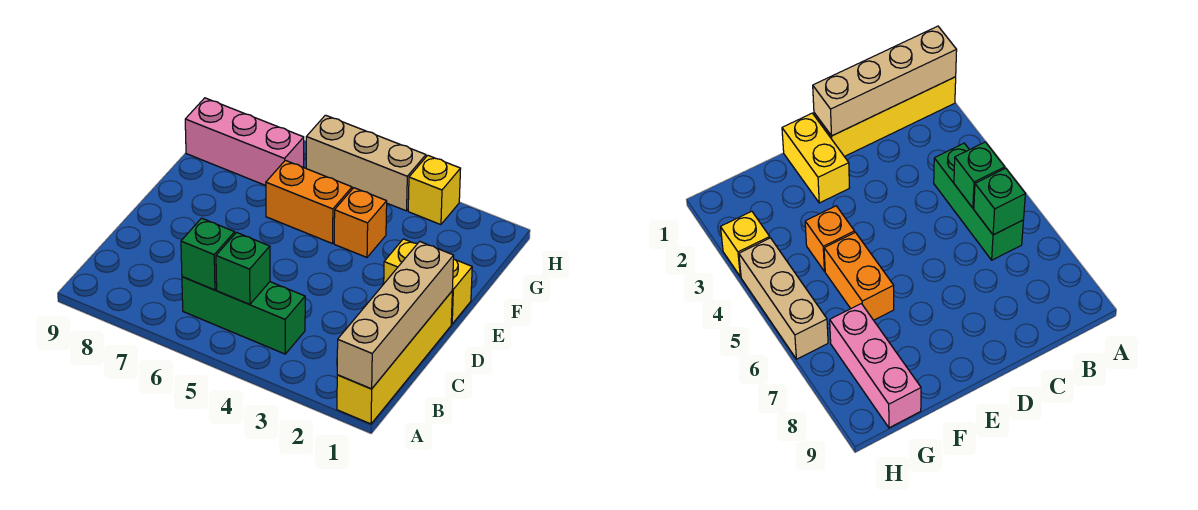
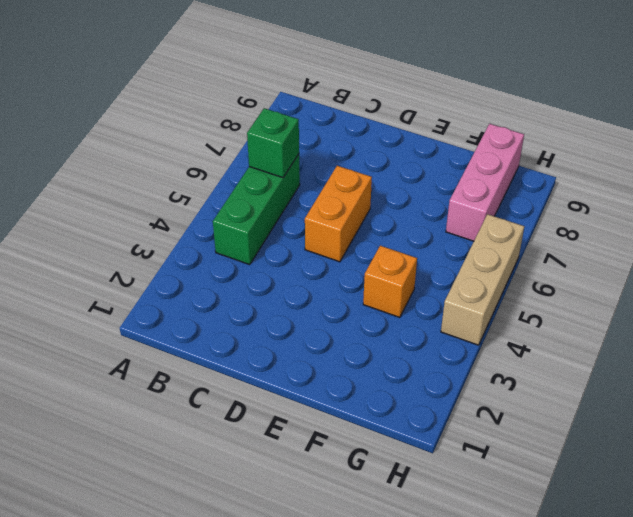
orange brick D5:D6 level 1 -> orange brick F5:F6 level 1
none -> yellow brick A1:D1 level 1
none -> yellow brick E1:E2 level 1

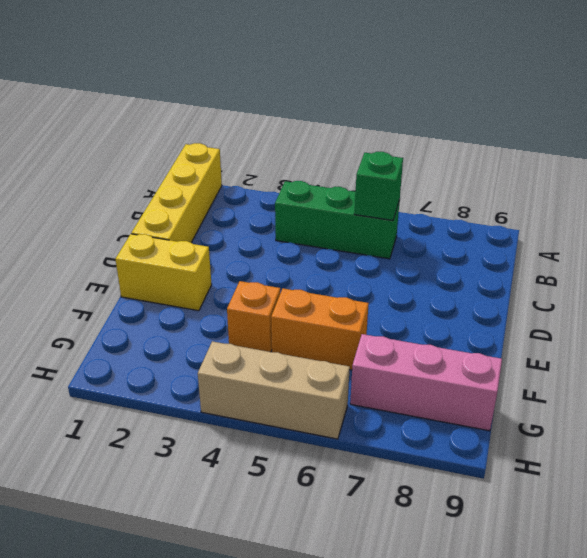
none -> yellow brick H3 level 1
none -> tan brick A1:D1 level 2

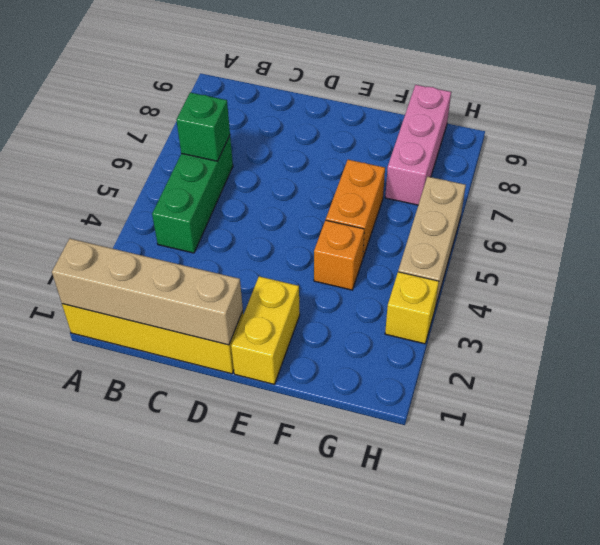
none -> green brick B5 level 2

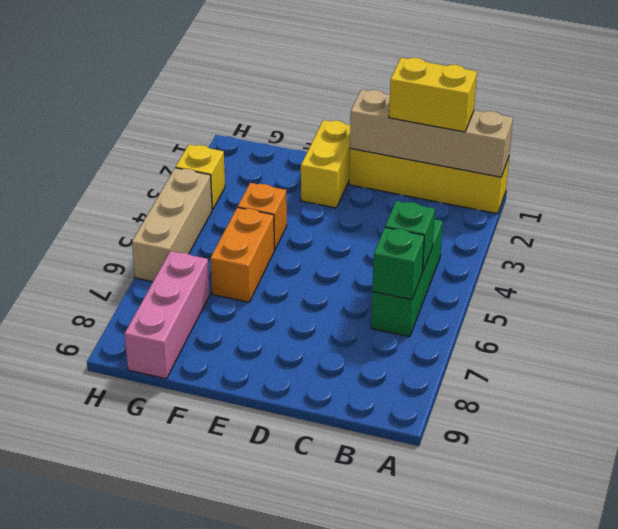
yellow brick B1:C1 level 3 -> none

